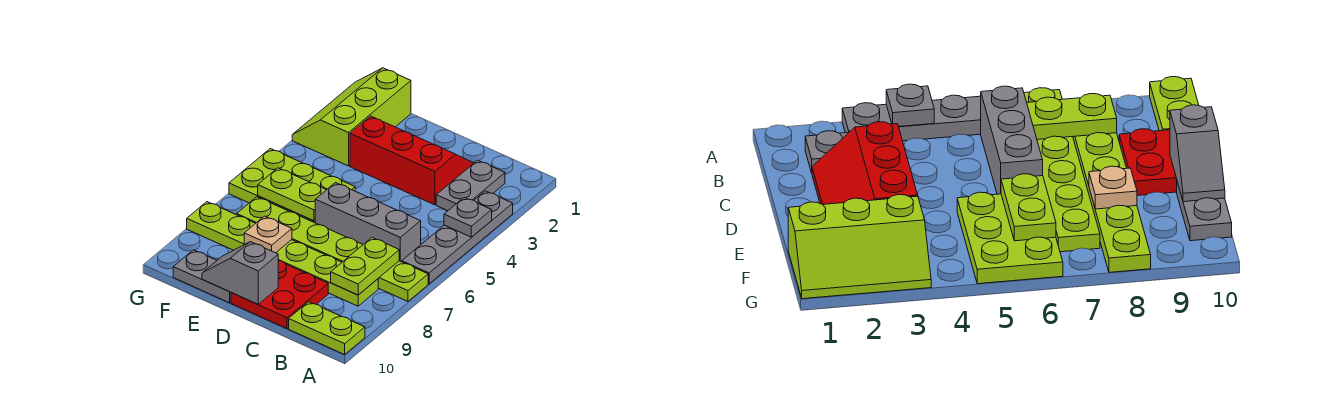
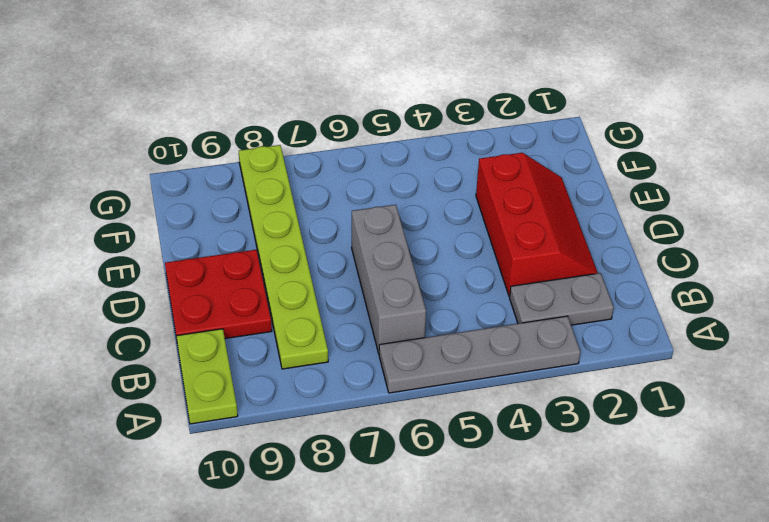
none -> lime plate A7:F7 level 1
none -> lime plate E5:G6 level 1
none -> grey plate E10:F10 level 1

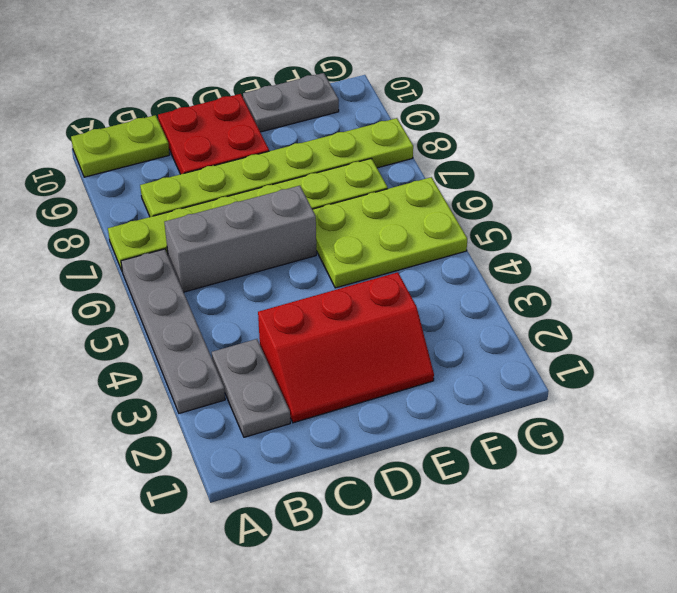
none -> lime slope F1:G3 level 1 top F
none -> grey plate A4 level 2
none -> lime plate B7:B8 level 2

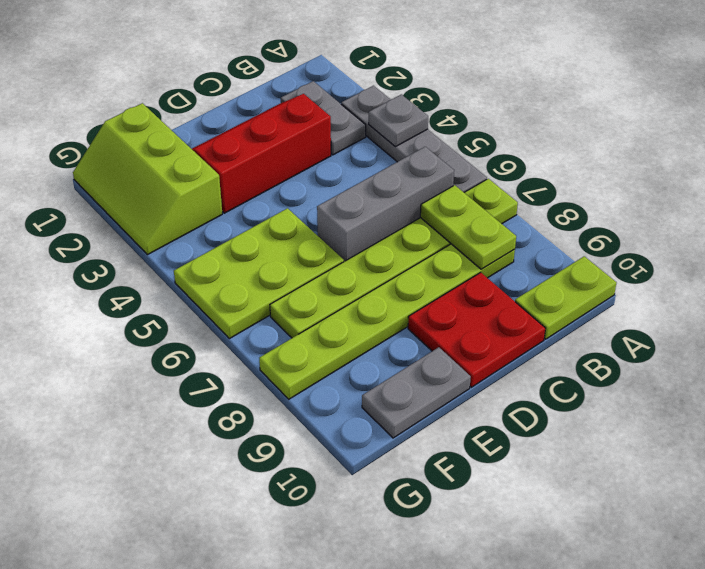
none -> grey slope D10:E10 level 2 top D
none -> lime plate E6:F6 level 2
none -> tan plate E8 level 2

